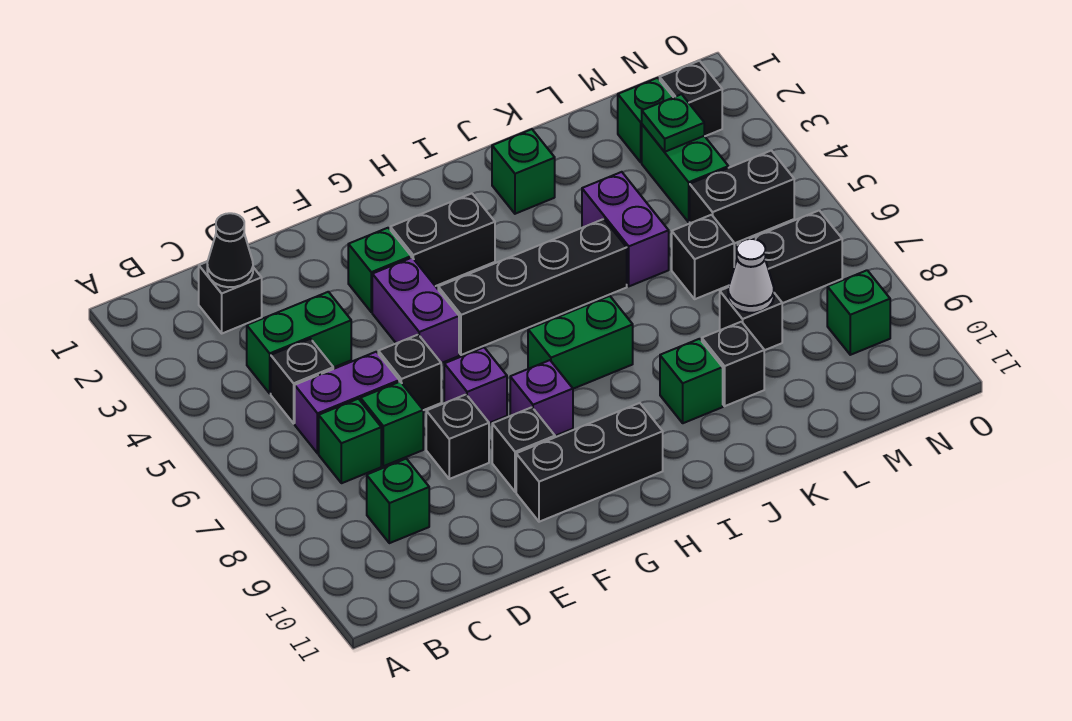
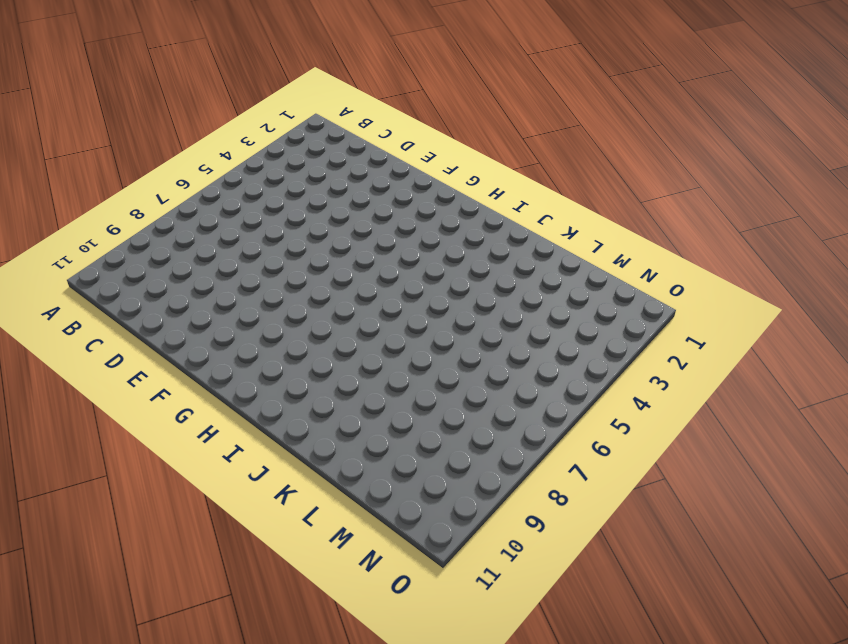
none -> black brick C2 level 1
none -> green brick C4:D4 level 1
none -> black brick C5 level 1
none -> purple brick C6:D6 level 1

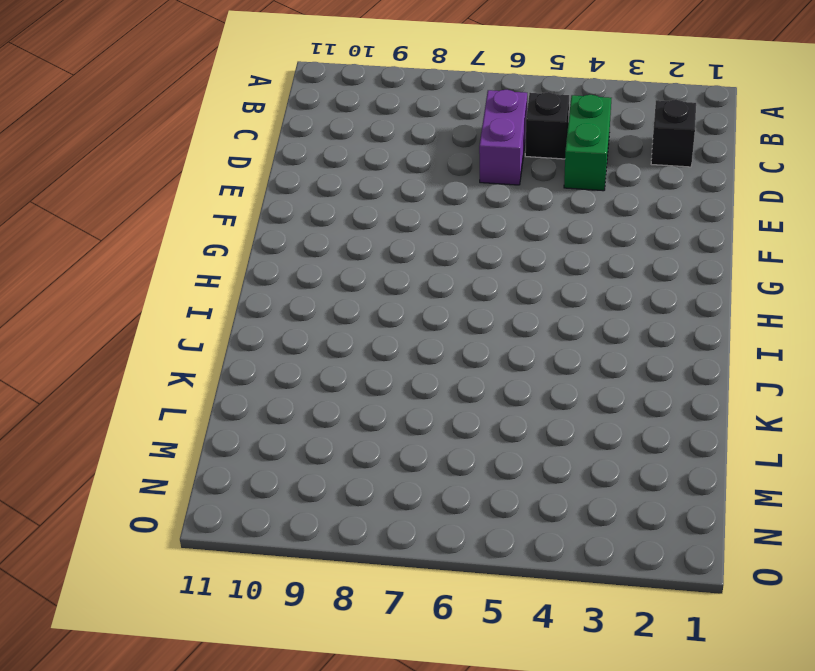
none -> green brick C7 level 1
none -> green brick C9 level 1
none -> green brick D7 level 1
none -> black brick E6 level 1

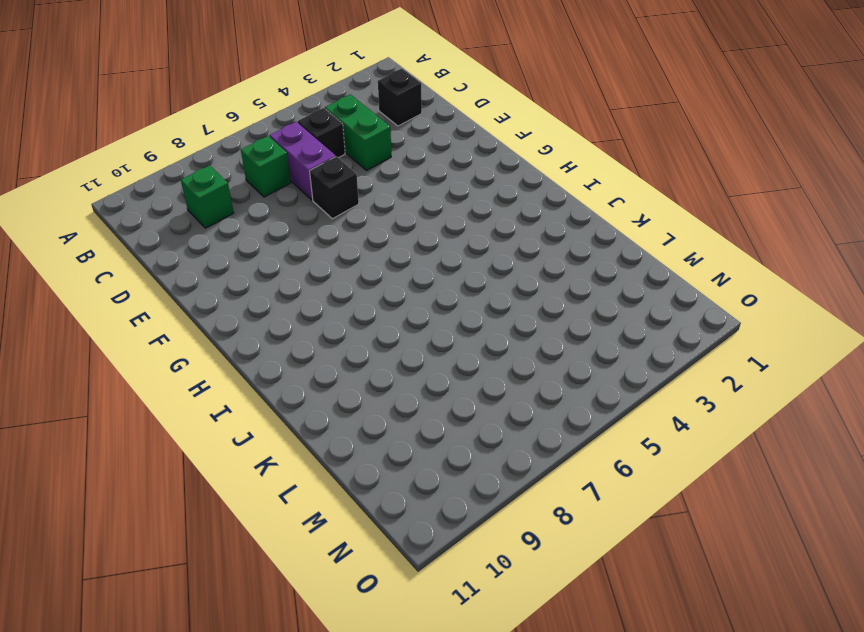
none -> green brick D7 level 1
none -> black brick E8 level 1
none -> green brick F3 level 1
none -> purple brick F4:F5 level 1

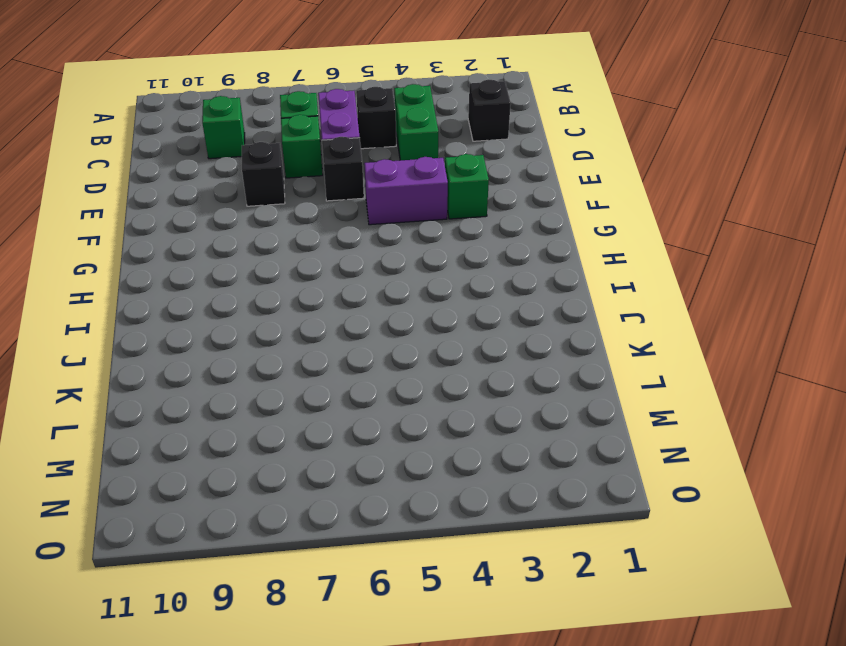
none -> purple brick F7 level 1
none -> black brick F9 level 1
none -> black brick F10:H10 level 1
none -> black brick G3:H3 level 1

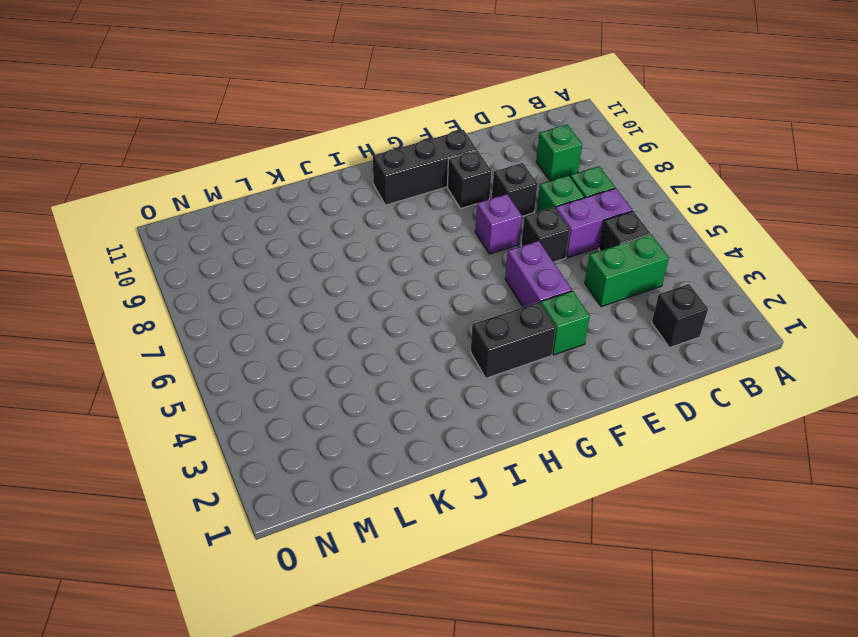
none -> black brick G5:J5 level 1
none -> purple brick G8 level 1
none -> green brick H7:I7 level 1
none -> green brick J2 level 1

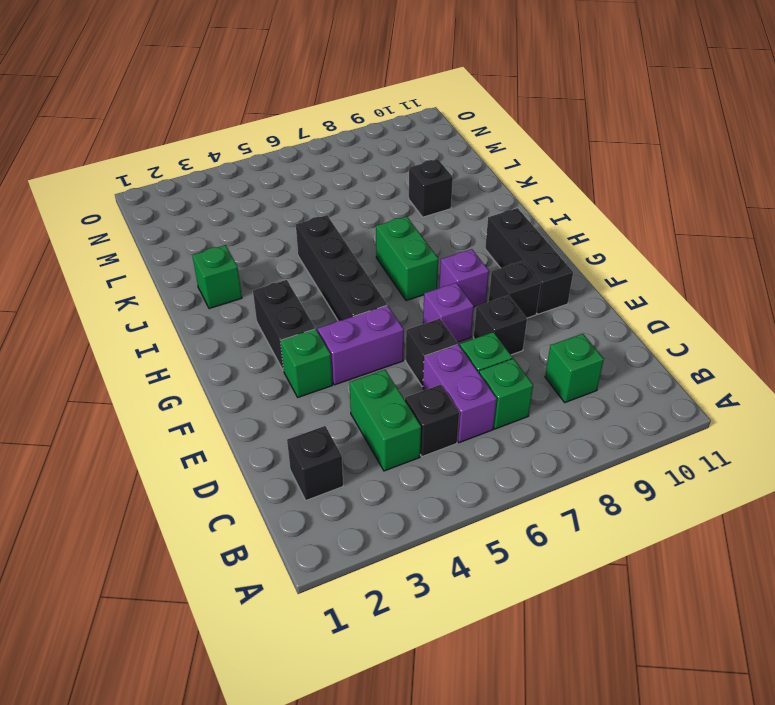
none -> green brick J9 level 1
none -> purple brick K4:K5 level 1
none -> black brick L6 level 1
none -> black brick L8 level 1

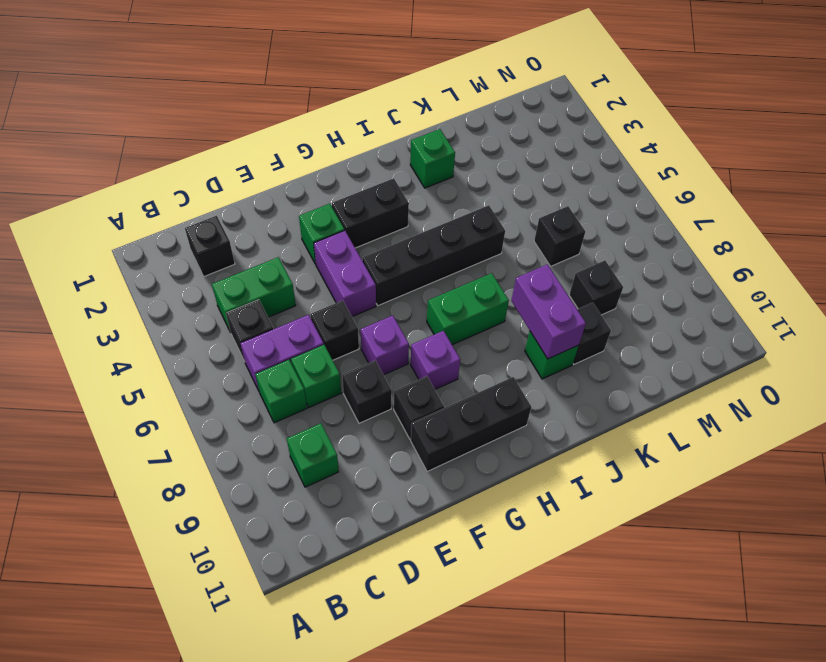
purple brick J8:J9 level 2 -> purple brick K4:K5 level 1
none -> green brick M2 level 1
none -> green brick M3:M4 level 1
none -> black brick M5:N5 level 1
none -> black brick M7:N7 level 1

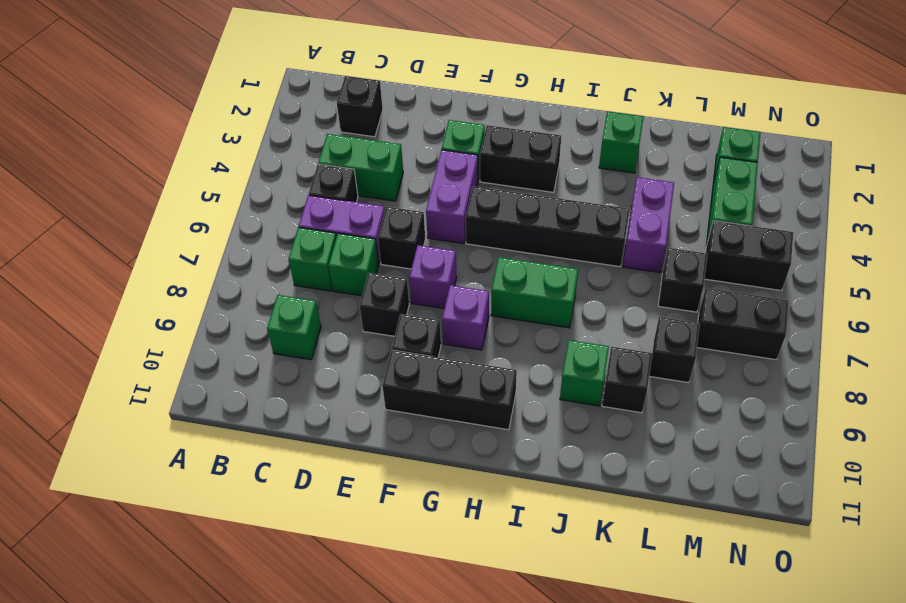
none -> black brick N2 level 1
none -> green brick N9 level 1
none -> black cone C2 level 2
none -> white cone L8 level 2

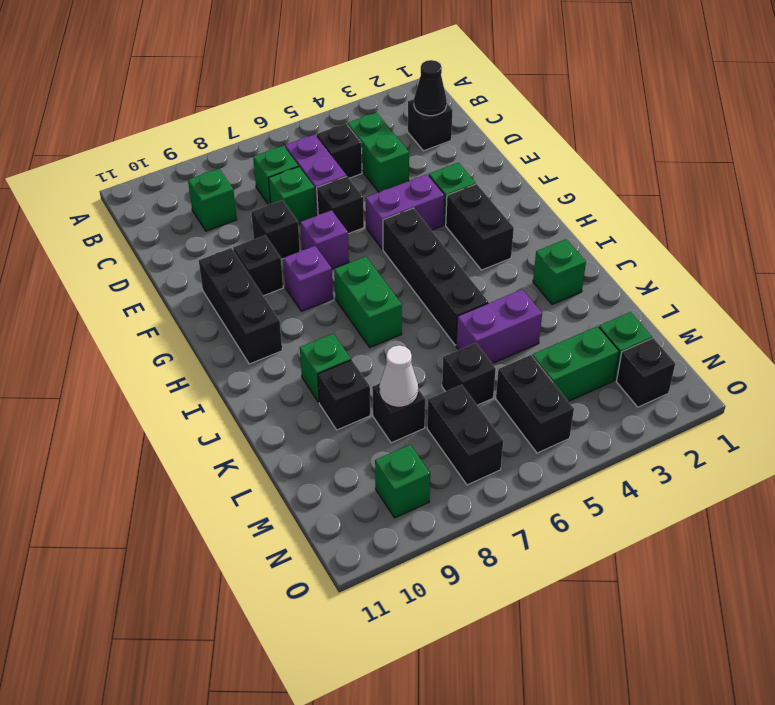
none -> green plate M3 level 2

